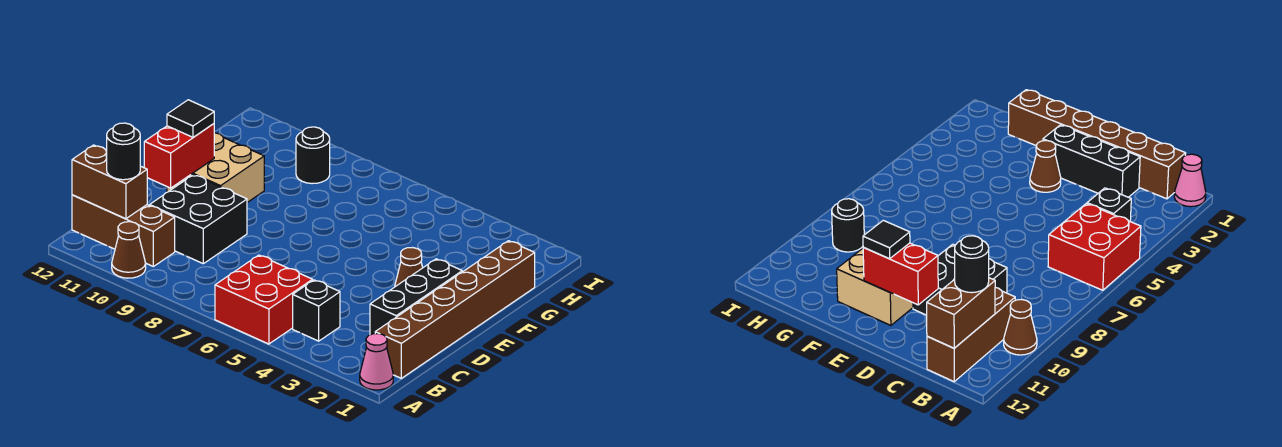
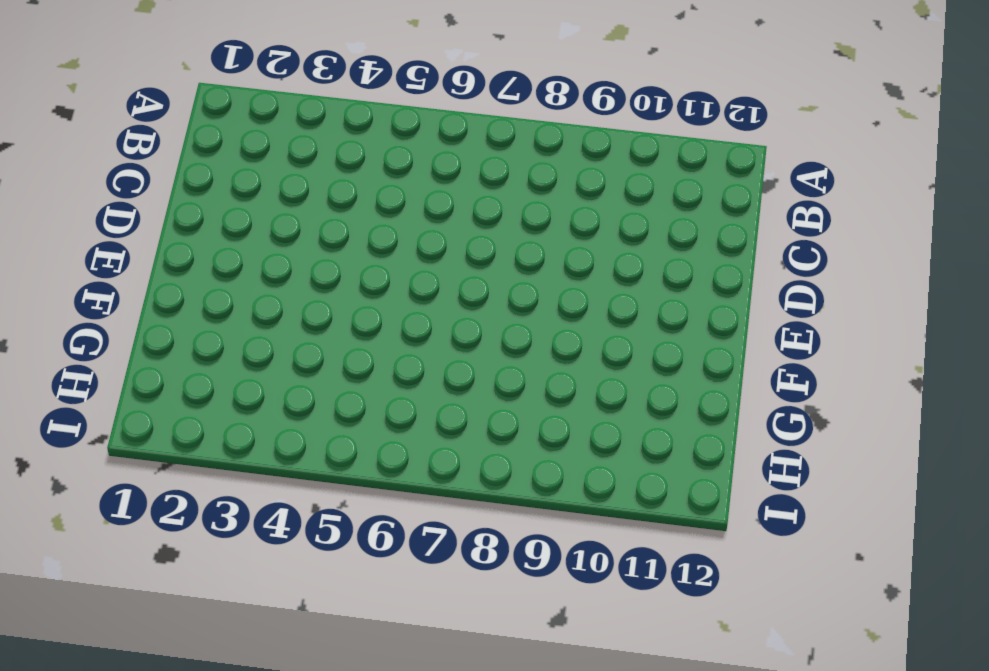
none -> pink cone A1 level 1
none -> red brick A5:B6 level 1
none -> brown cone A10 level 1

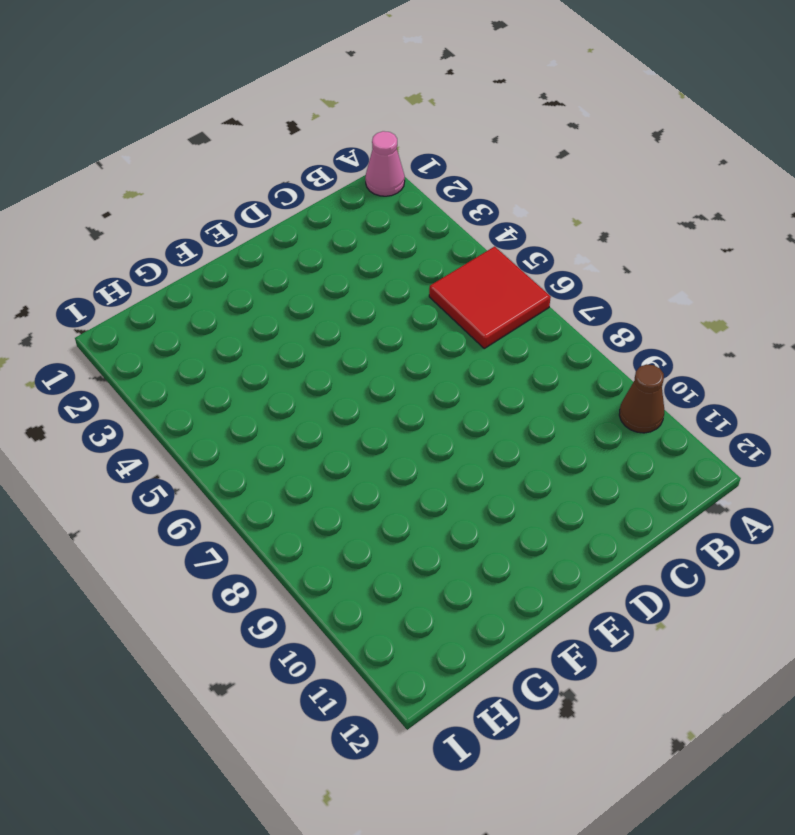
red tile A5:B6 level 1 -> red brick A5:B6 level 1
none -> brown brick B1:G1 level 1
none -> black brick B4 level 1
none -> brown brick B10:B12 level 1

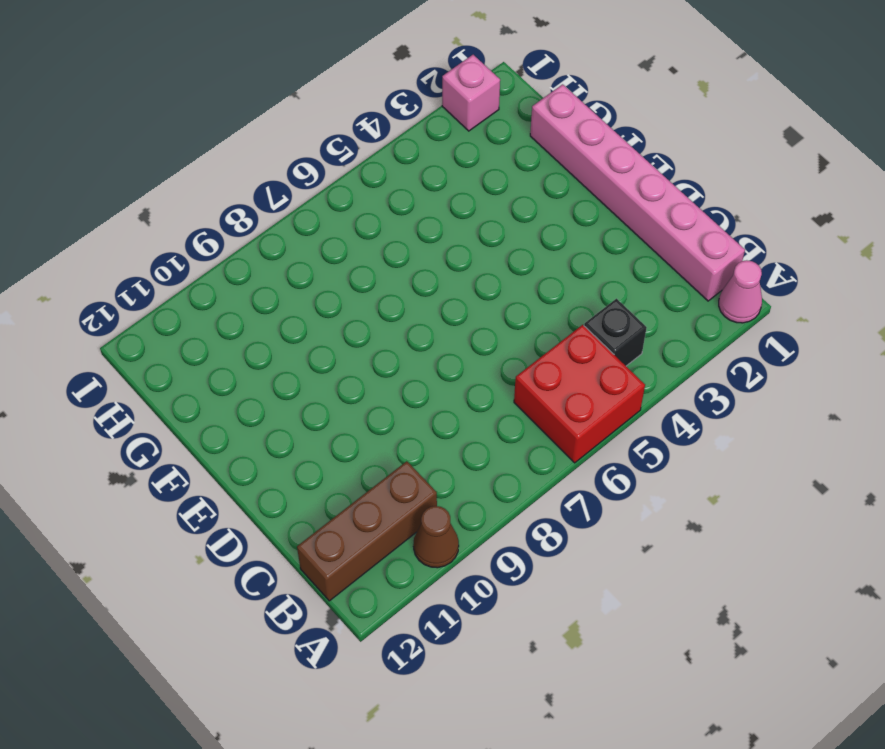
pink brick B1:G1 level 1 -> brown brick B1:G1 level 1
pink brick I2 level 1 -> none
none -> black brick C2:E2 level 1
none -> black brick C9:D10 level 1
none -> brown cone E3 level 1

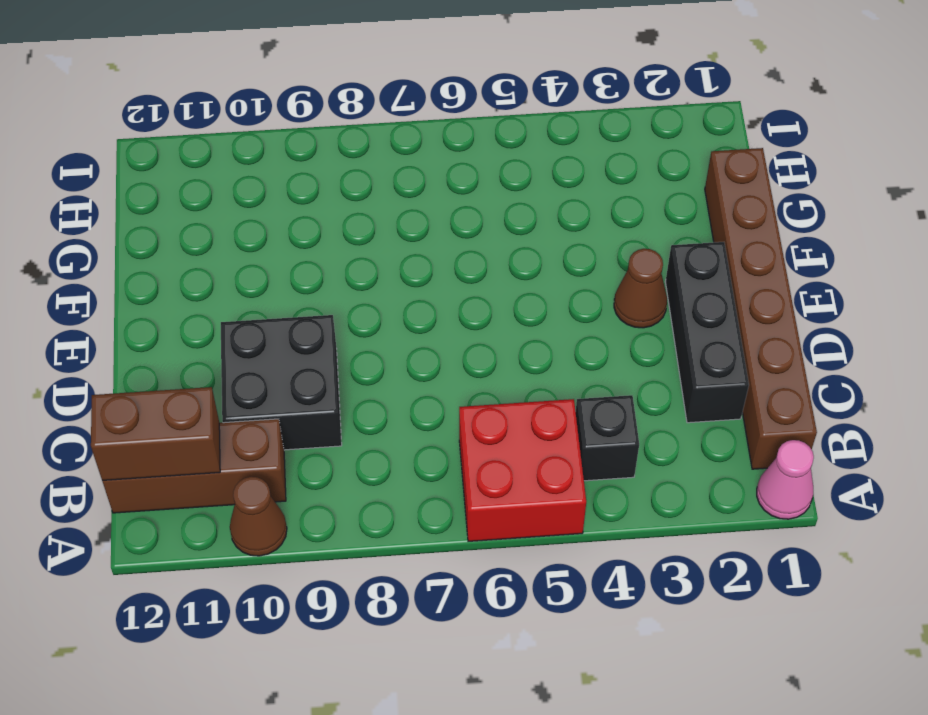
none -> tan brick E10:F11 level 1
none -> black round brick H9 level 1
none -> red brick D11:E11 level 2

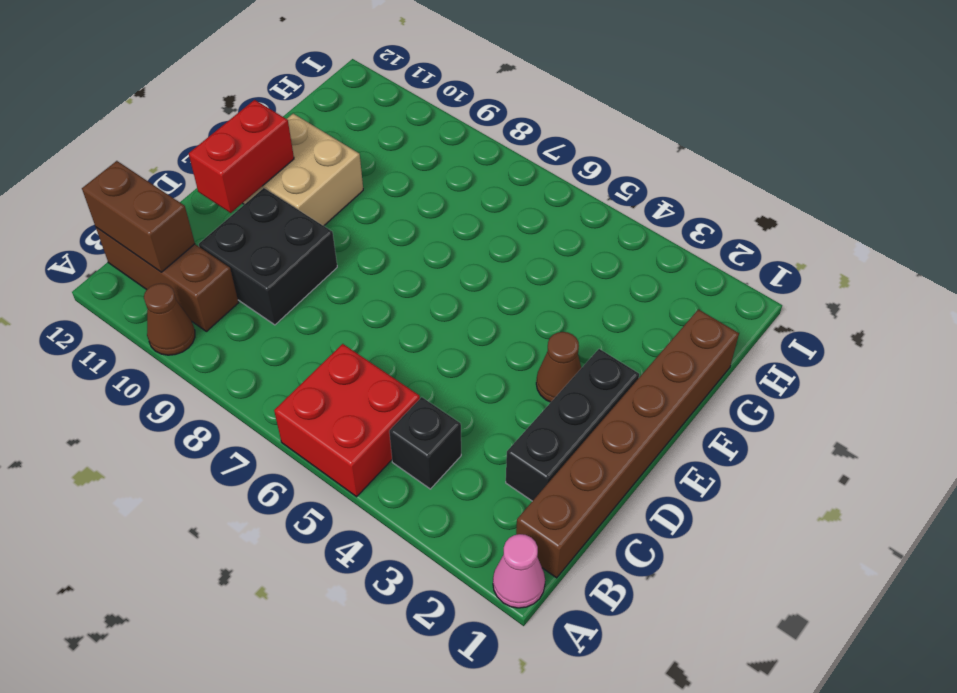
none -> black round brick H9 level 1
none -> black round brick B11 level 3
none -> black tile E11 level 3

